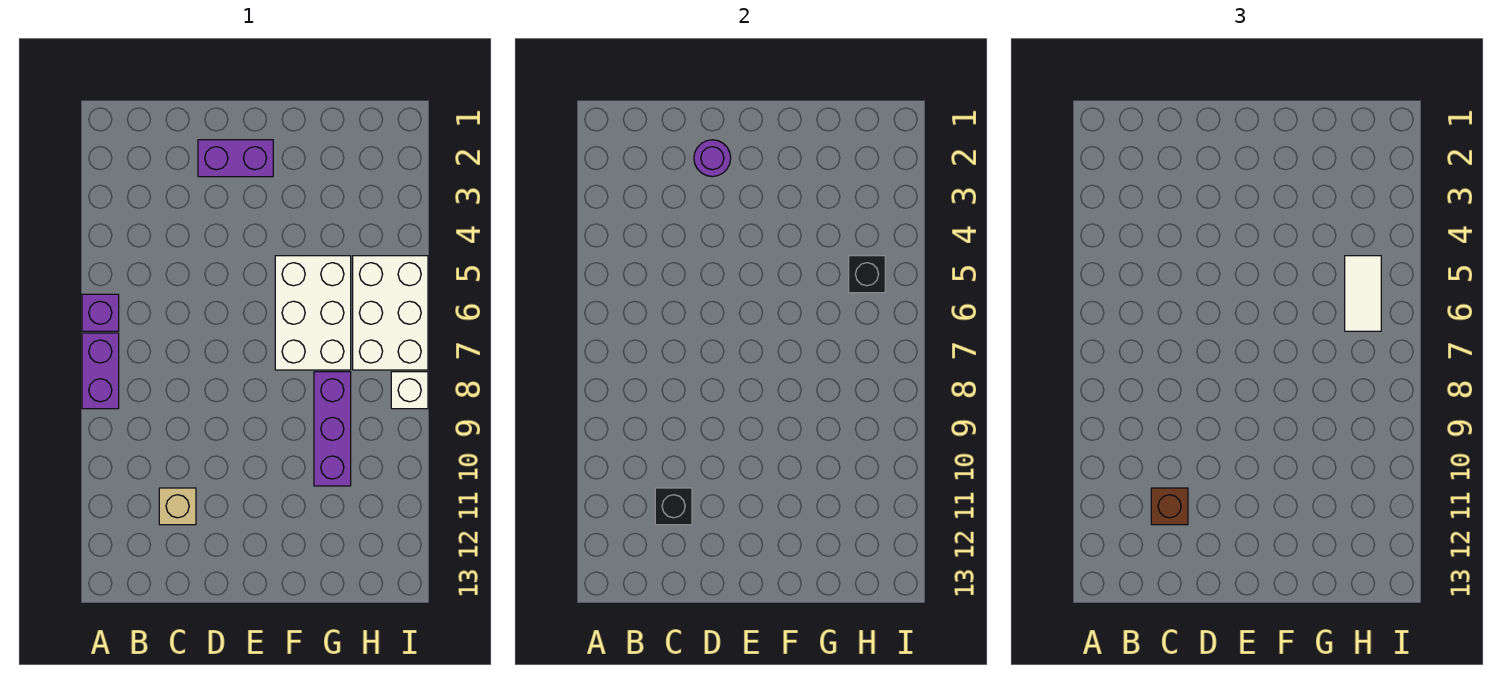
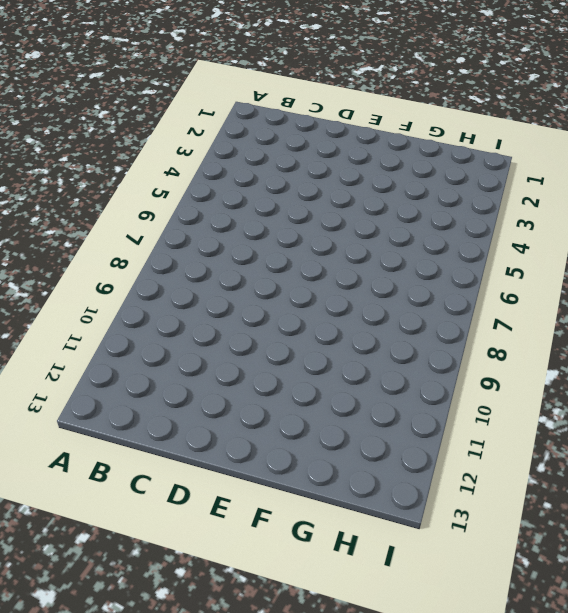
none -> purple brick A6 level 1
none -> purple brick A7:A8 level 1
none -> tan brick C11 level 1

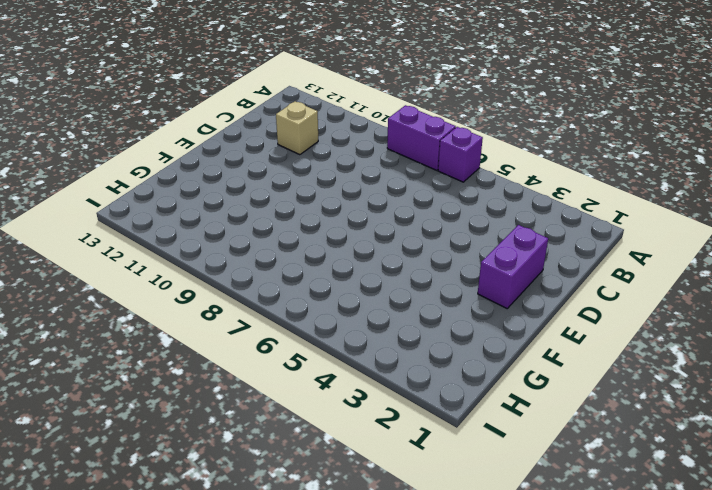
none -> white brick F5:G7 level 1
none -> purple brick G8:G10 level 1
none -> white brick H5:I7 level 1

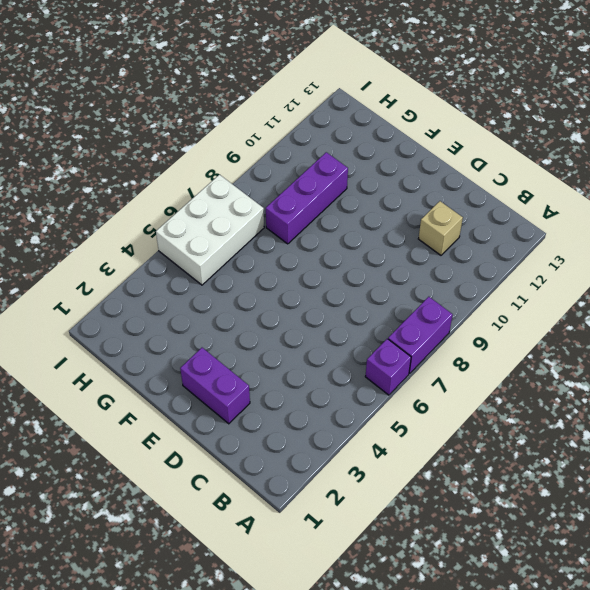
none -> white brick F5:G7 level 1
none -> white brick I8 level 1
none -> black brick C11 level 2

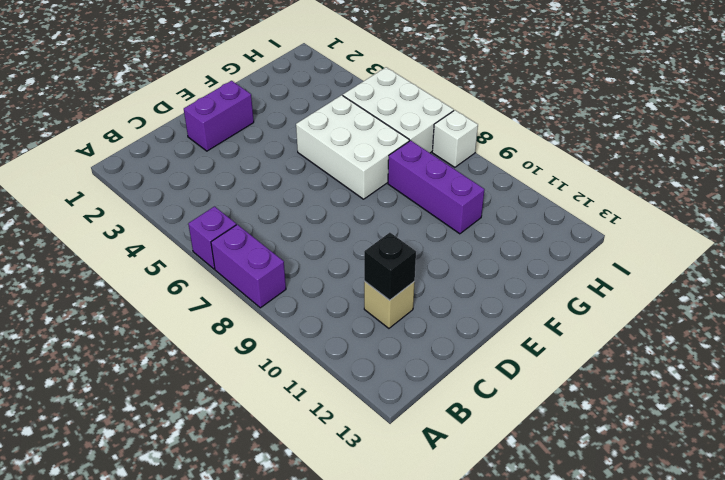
none -> purple round brick D2 level 2
none -> black brick H5 level 2
none -> brown brick C11 level 3

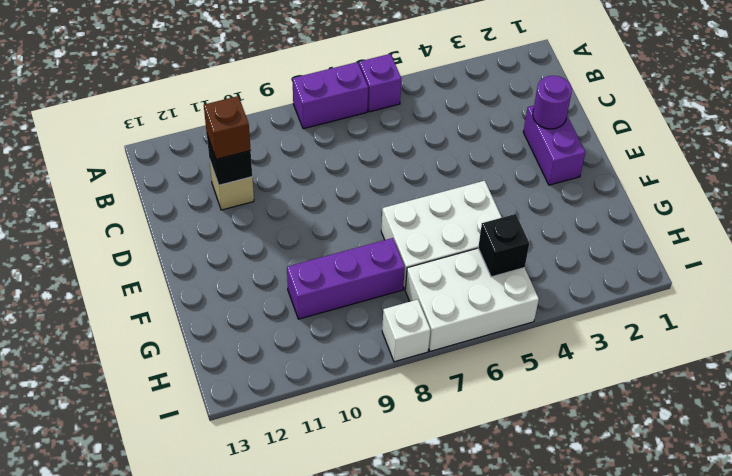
none -> white tile H5:H6 level 3

